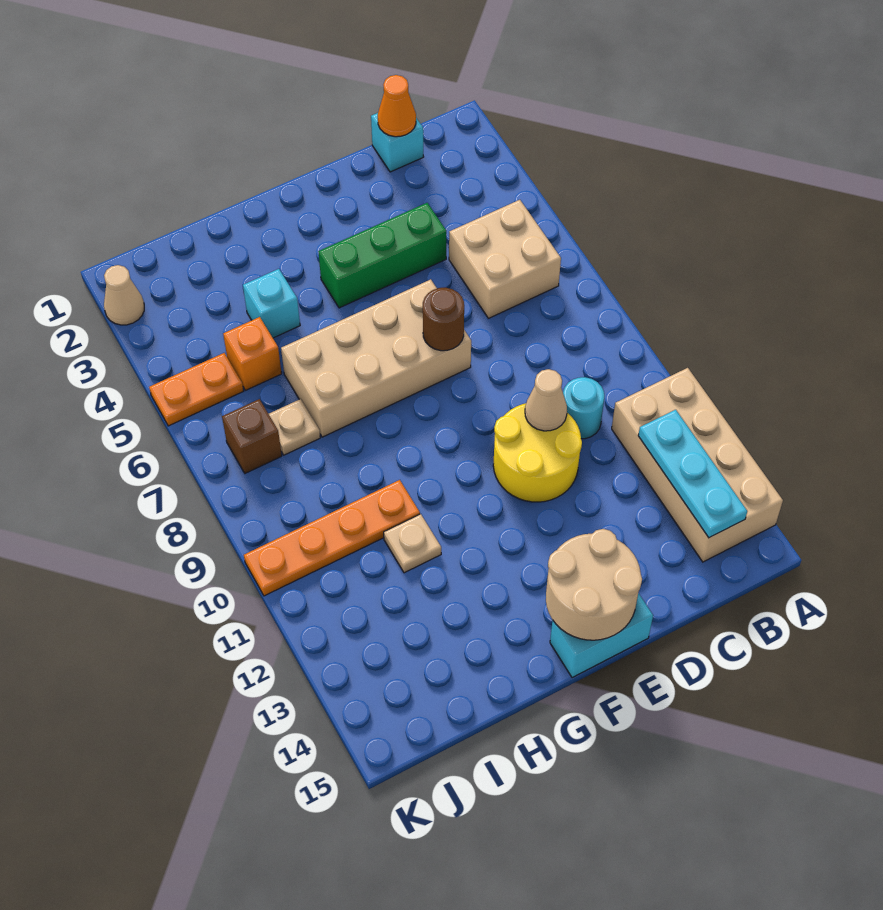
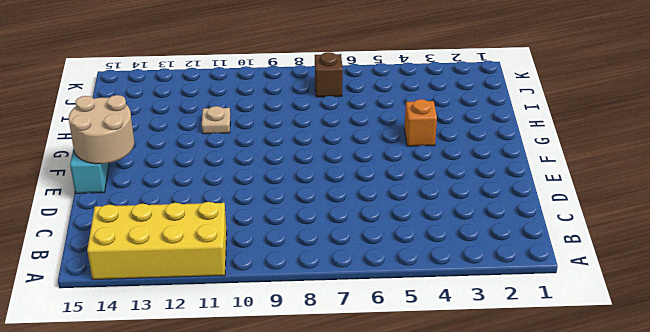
yellow brick A11:B14 level 1 -> tan brick A11:B14 level 1
orange brick G4 level 1 -> orange brick I5 level 1
none -> tan brick B5:C6 level 1
none -> cyan brick C1 level 1
none -> cyan round brick C10 level 1

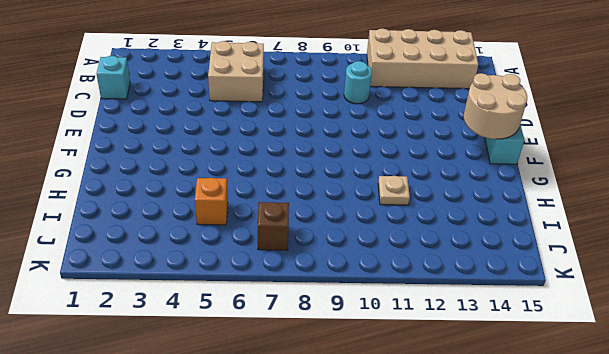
none -> green brick D4:F4 level 1
none -> yellow round brick D10:E11 level 1
none -> tan brick E6:H7 level 1

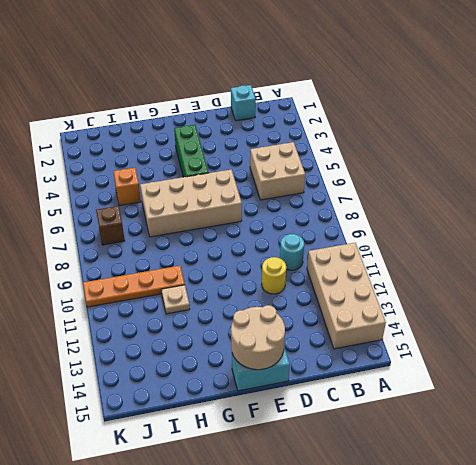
yellow round brick D11 level 1 -> yellow round brick D10:E11 level 1
green brick F3:F5 level 1 -> green brick D4:F4 level 1
none -> cyan brick H4 level 1
none -> tan plate I7 level 1
none -> orange plate J5:K5 level 1

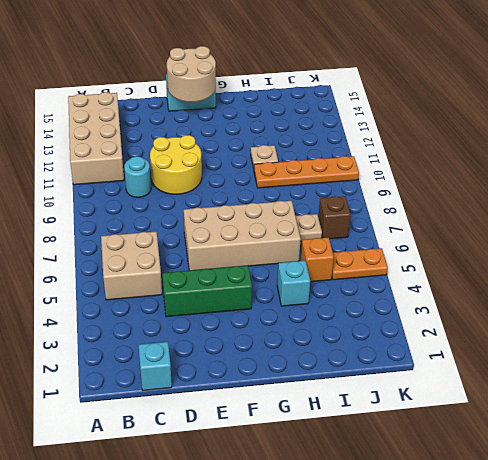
none -> tan cone K2 level 1
none -> cyan plate B12:B14 level 2
none -> orange cone C1 level 2

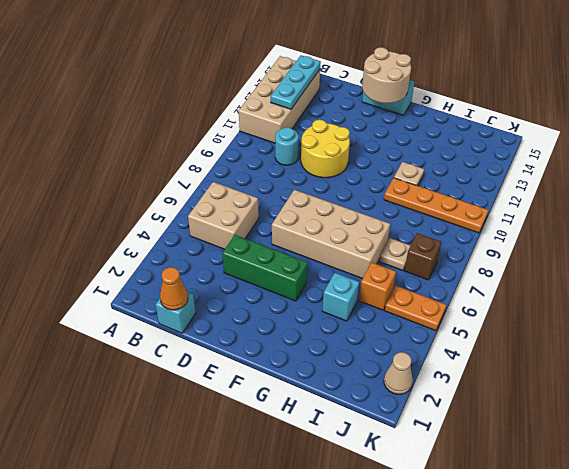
none -> tan cone D10 level 2
none -> brown round brick E7 level 2

